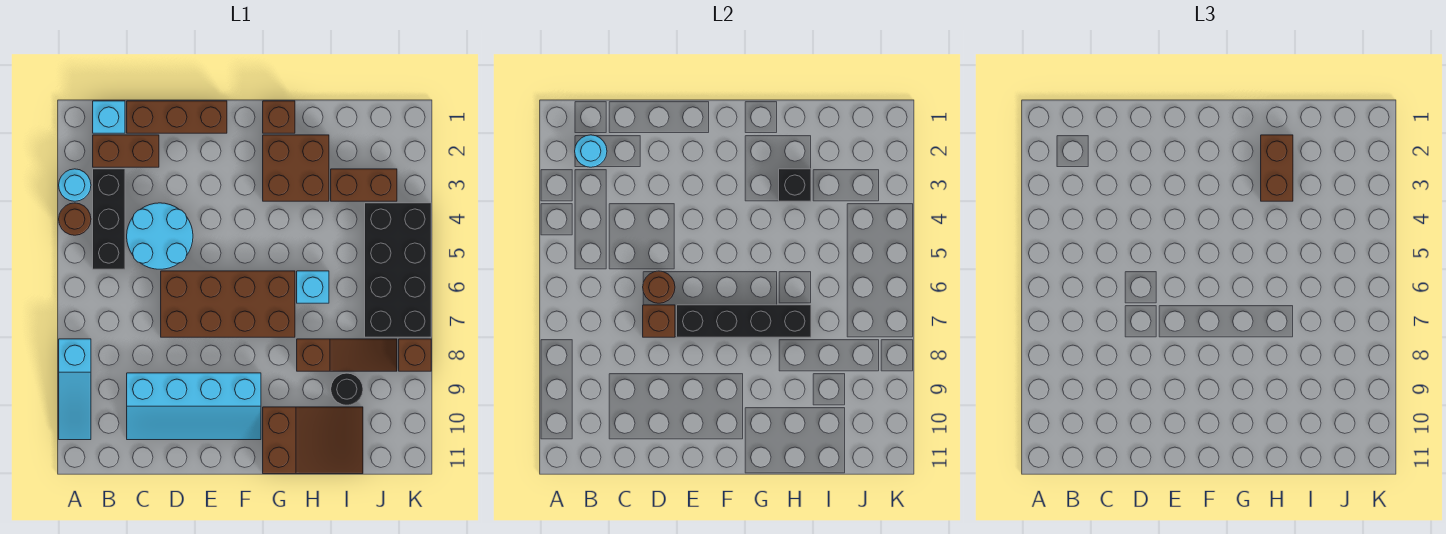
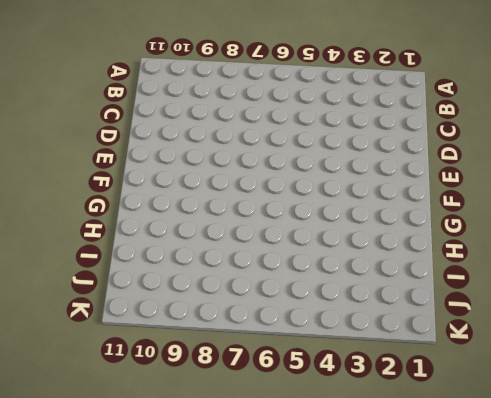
none -> cyan round brick A3 level 1
none -> brown round brick A4 level 1
none -> cyan slope A8:A10 level 1 top 8

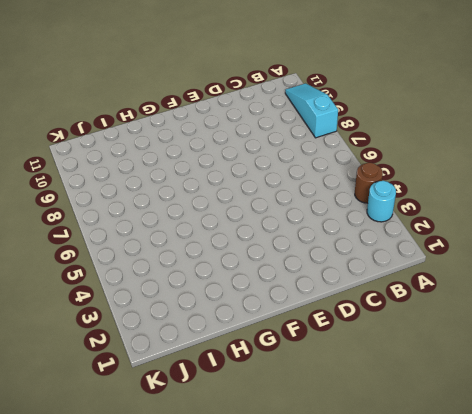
none -> cyan brick B1 level 1
none -> brown brick B2:C2 level 1
none -> black brick B3:B5 level 1

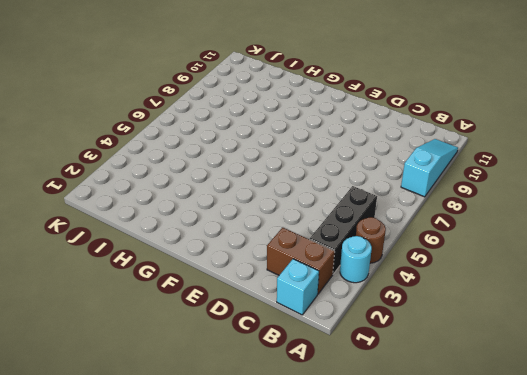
none -> brown brick C1:E1 level 1
none -> cyan round brick C4:D5 level 1
none -> cyan slope C9:F10 level 1 top 9

